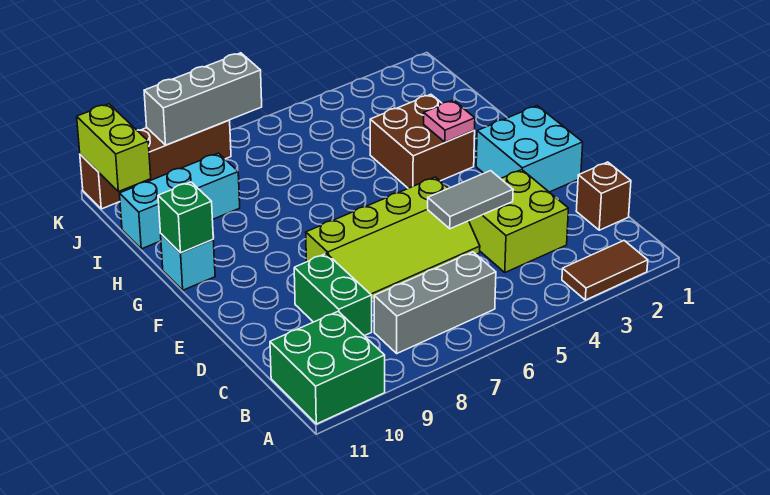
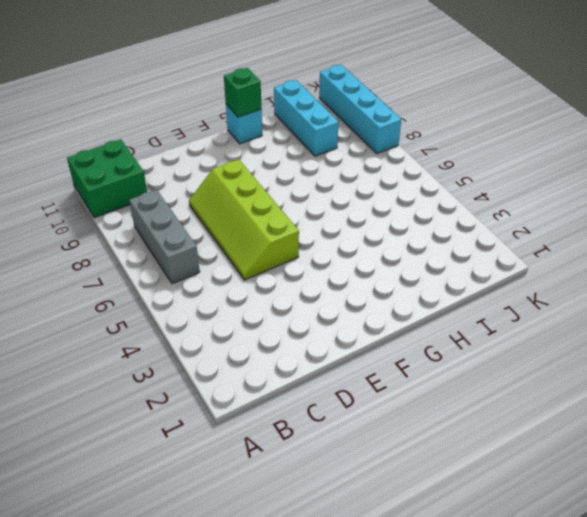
cyan brick K8:K11 level 1 -> brown brick K8:K11 level 1
none -> brown tile A2:A3 level 1
none -> brown brick C1 level 1
none -> lime brick C3:D4 level 1

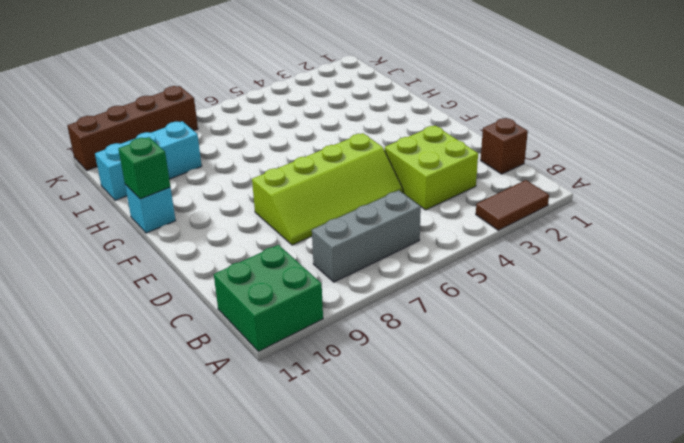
none -> green brick C9:D9 level 1
none -> cyan brick E1:F2 level 1
none -> brown brick G3:H4 level 1

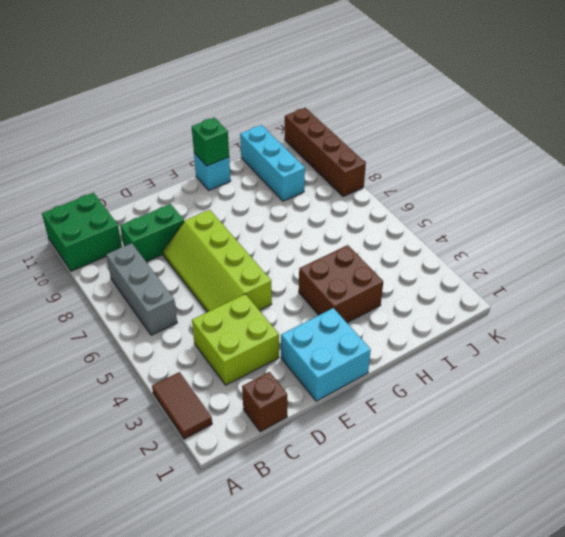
none -> grey tile D4:D5 level 2
none -> pink plate G3 level 2
none -> lime brick J11:K11 level 2

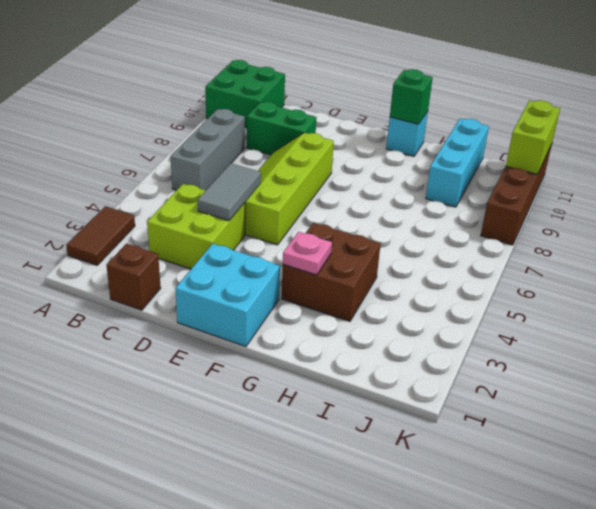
lime brick K10:K11 level 2 -> lime brick J11:K11 level 2
none -> grey brick K7:K9 level 2

